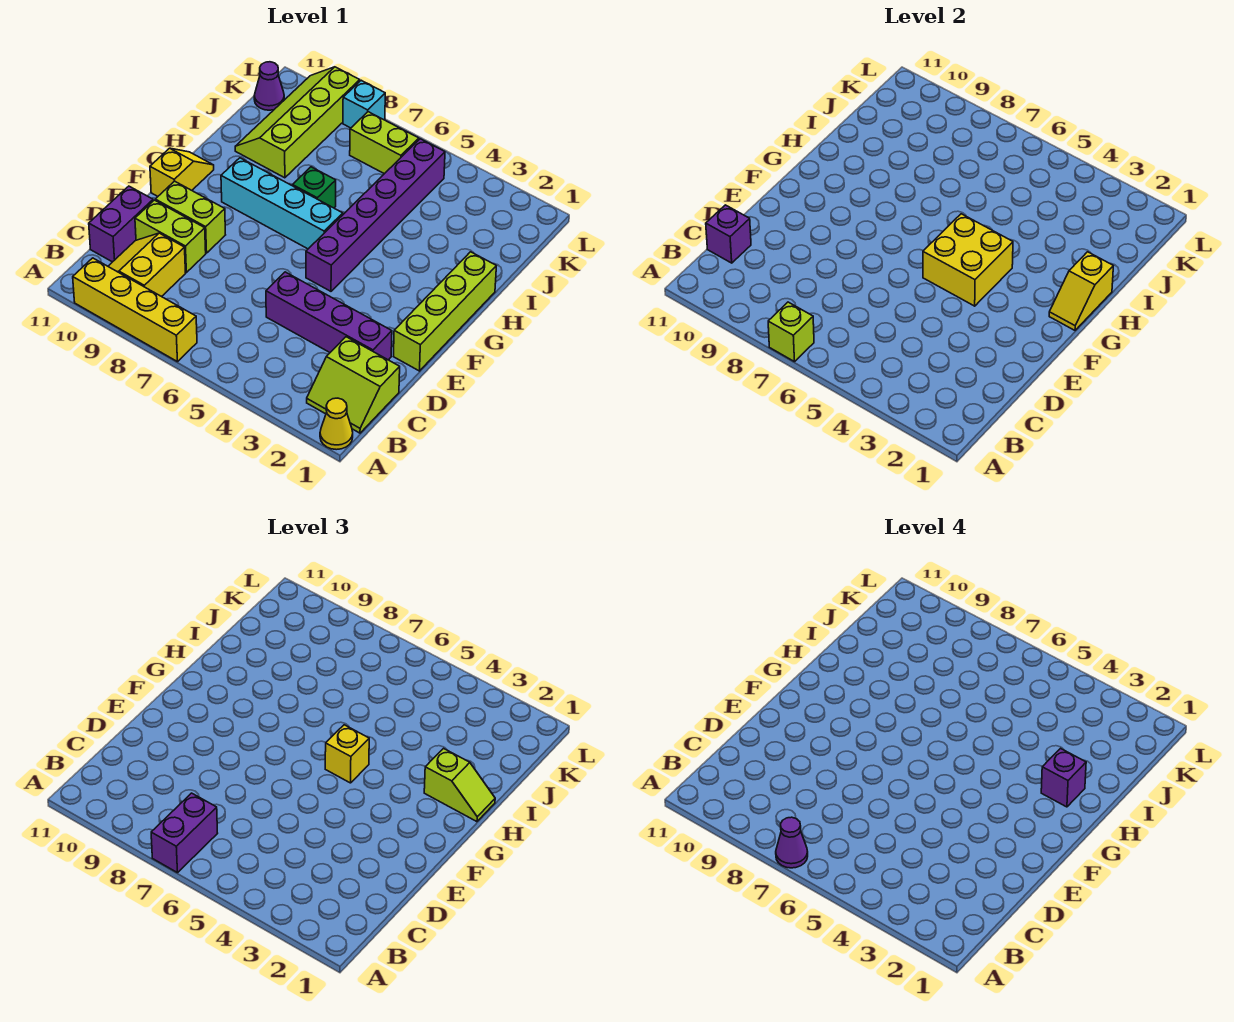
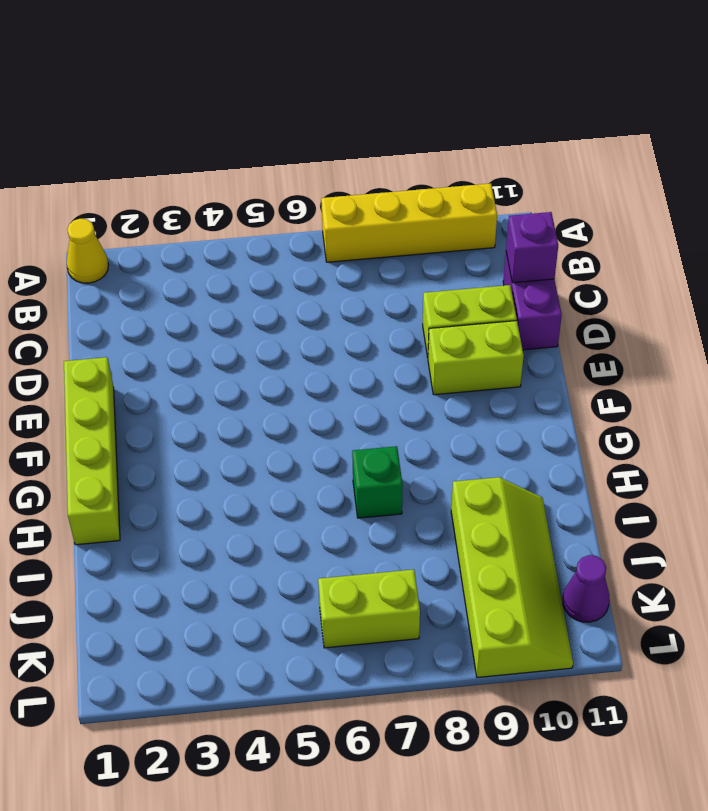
none -> lime slope B1:C2 level 1 top C
none -> yellow slope B9:C10 level 1 top 9
none -> purple brick D2:D5 level 1

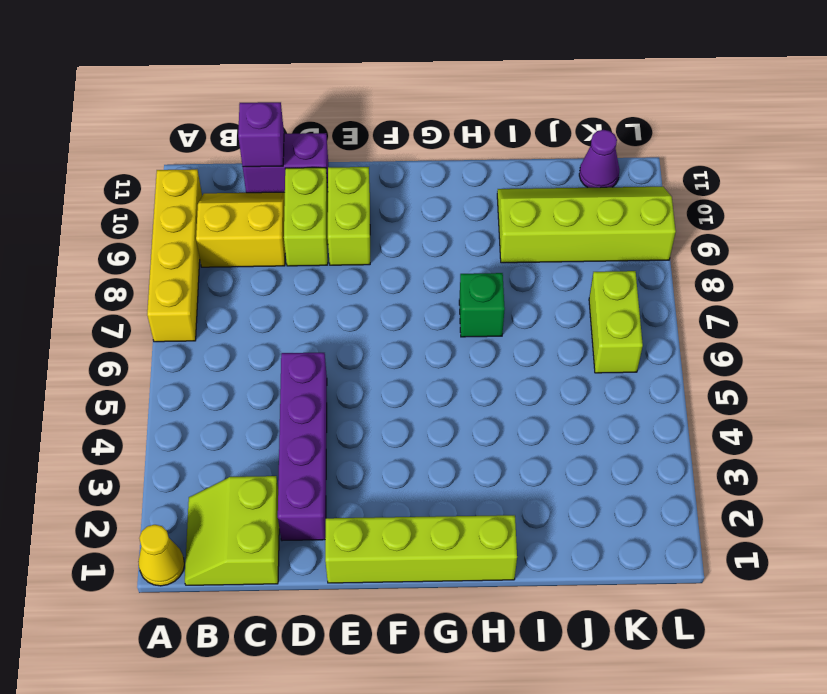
none -> purple brick F5:K5 level 1
none -> yellow slope F11:G11 level 1 top F
none -> cyan brick G6:G9 level 1

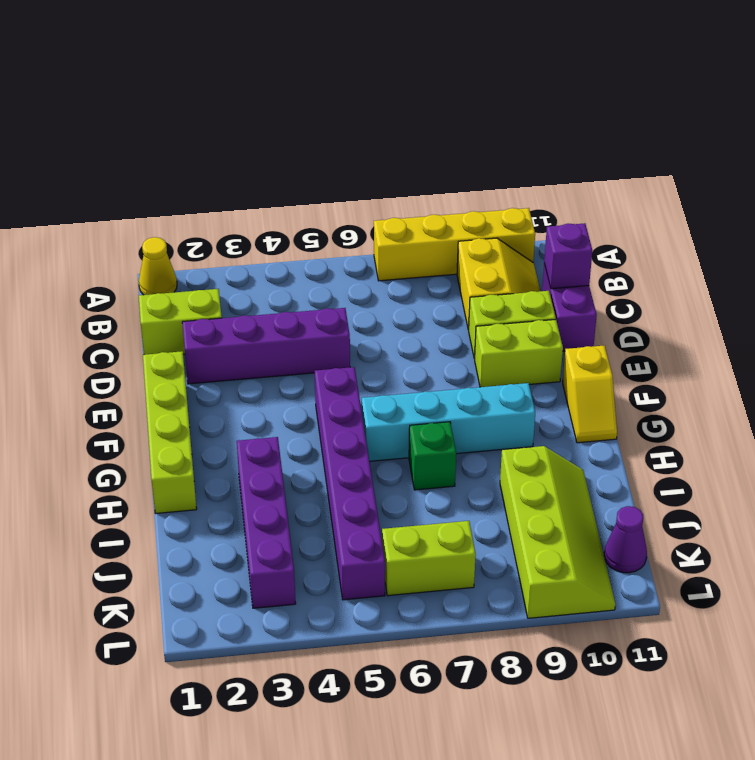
purple brick H3:K3 level 1 -> none
none -> cyan brick L8 level 1
none -> lime brick A7 level 2
none -> yellow brick F4:G5 level 2

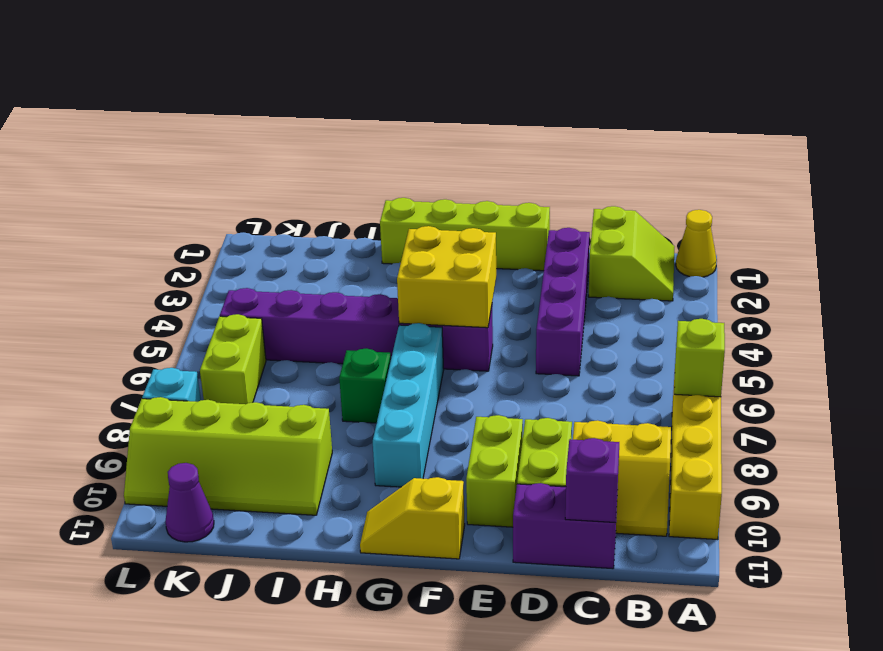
none -> yellow slope G1:H1 level 2 top H
none -> purple brick A7:B7 level 3
none -> yellow brick G5 level 3

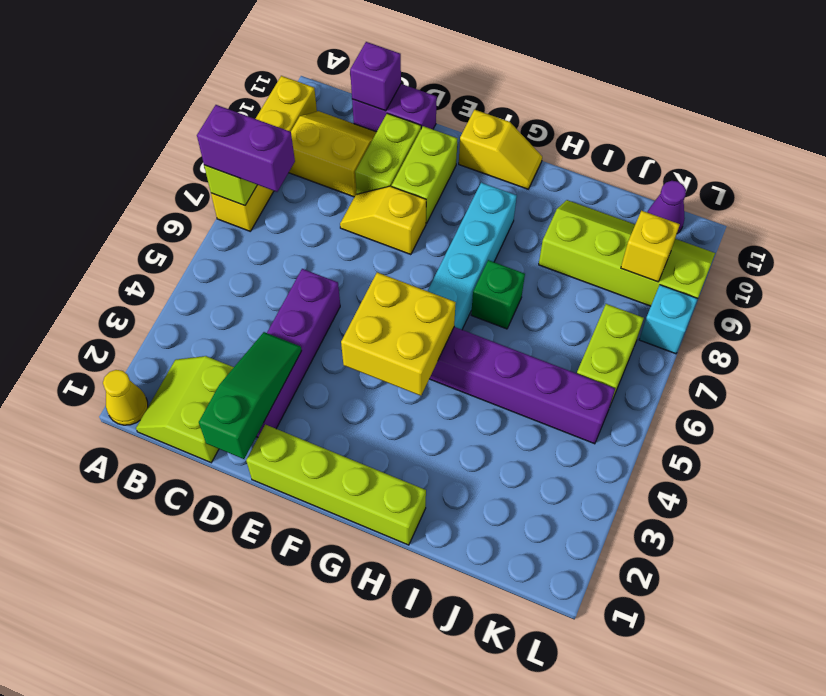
green slope D1:D3 level 2 top 1 -> none
yellow slope D8:E8 level 1 top E -> yellow slope G1:H1 level 2 top H
yellow brick K9 level 2 -> yellow brick G5 level 3
none -> lime slope H1:H2 level 3 top 2
none -> purple cone A7 level 4
none -> purple brick H2 level 4

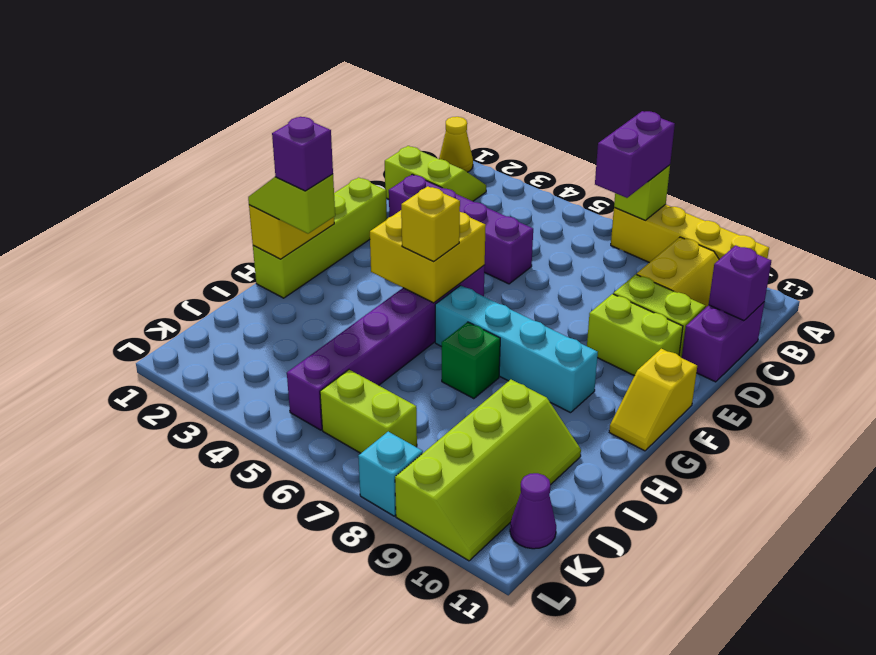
none -> purple cone A7 level 4

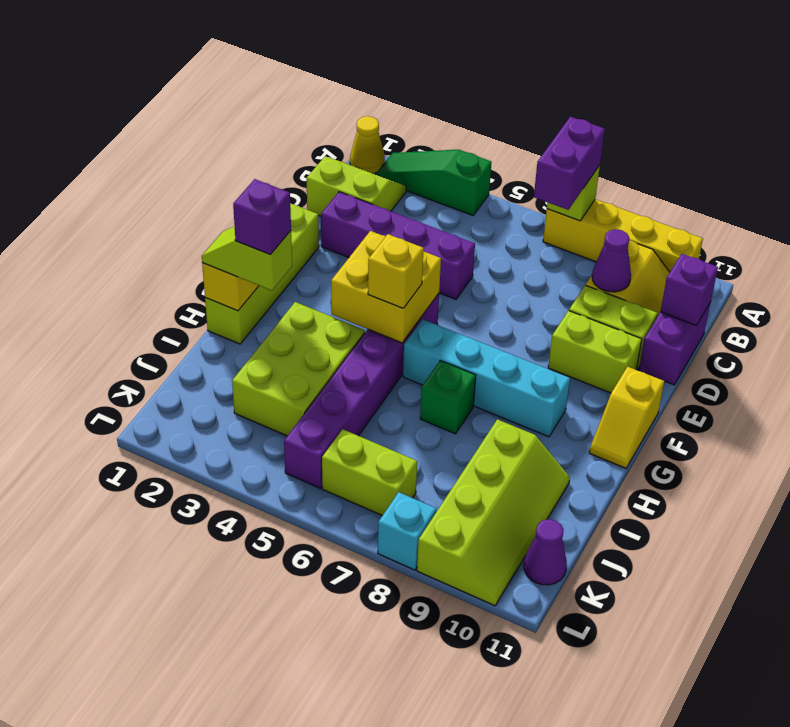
green slope A2:A4 level 1 top 4 -> none
purple cone C9 level 2 -> purple cone A7 level 4
lime brick H3:J4 level 1 -> none

